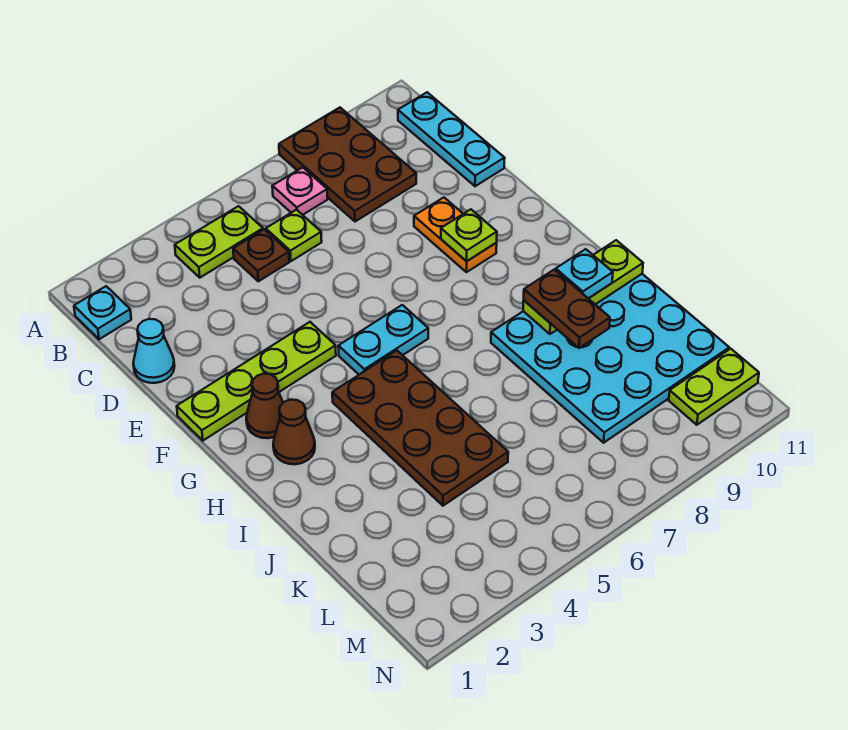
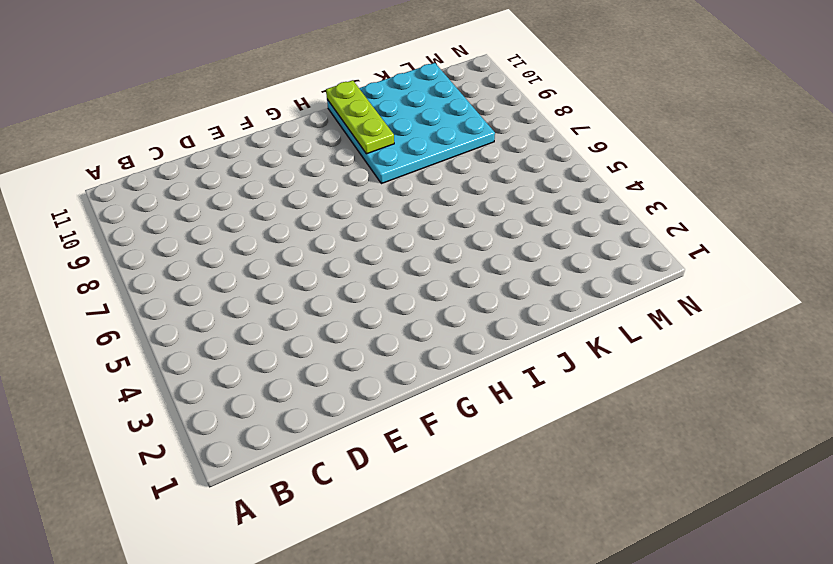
none -> brown plate A8:C9 level 1
none -> cyan plate B1 level 1
none -> lime plate B4:B5 level 1

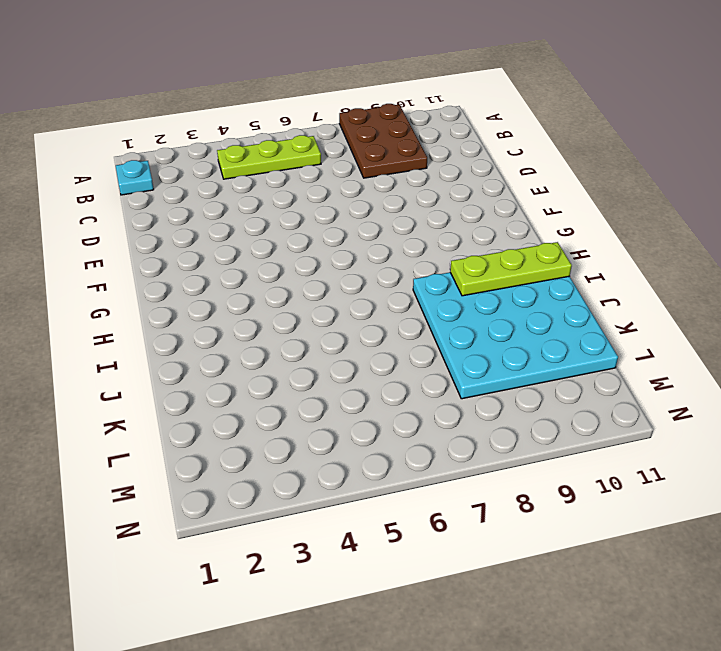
lime plate B4:B6 level 1 -> lime plate B4:B5 level 1
none -> pink plate B7 level 1
none -> cyan plate B11:D11 level 1
none -> brown plate C5 level 1

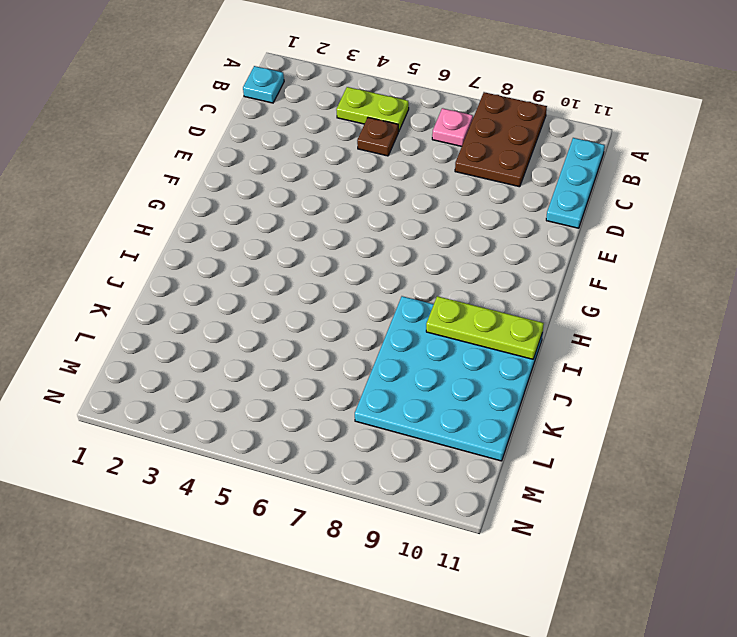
none -> lime plate C6 level 1
none -> cyan cone D1 level 1
none -> orange plate E9:F9 level 1

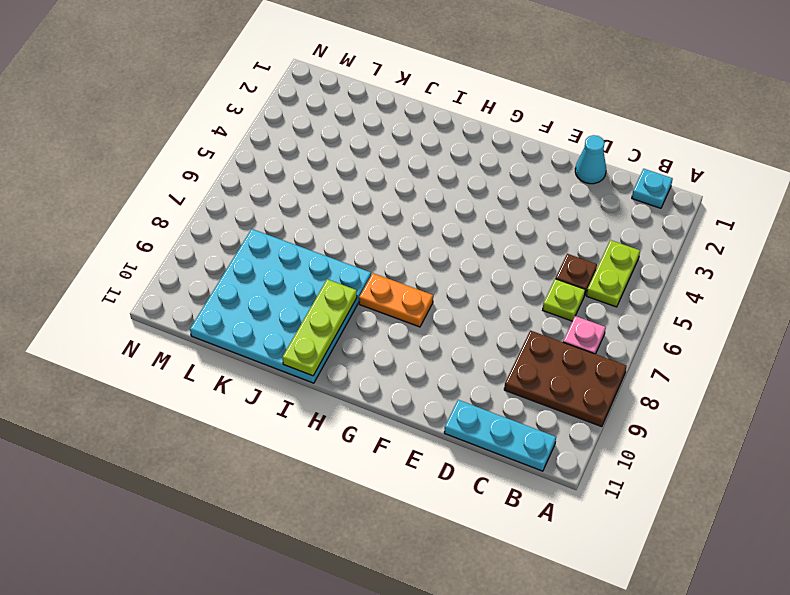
orange plate G8:H8 level 1 -> orange plate E9:F9 level 1
none -> lime plate F1:F4 level 1
none -> brown cone G2 level 1
none -> cyan plate G5:G6 level 1

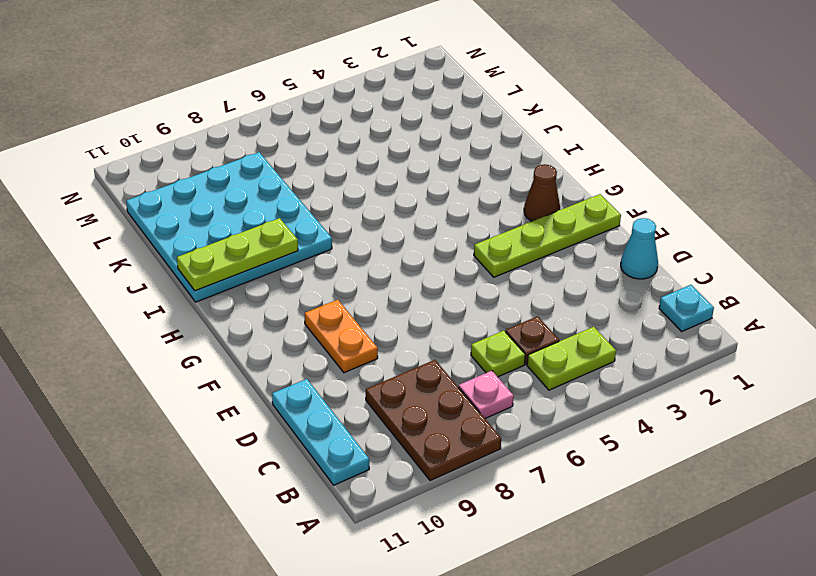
none -> cyan plate G5:G6 level 1
none -> brown cone H2 level 1
none -> brown plate H4:K5 level 1

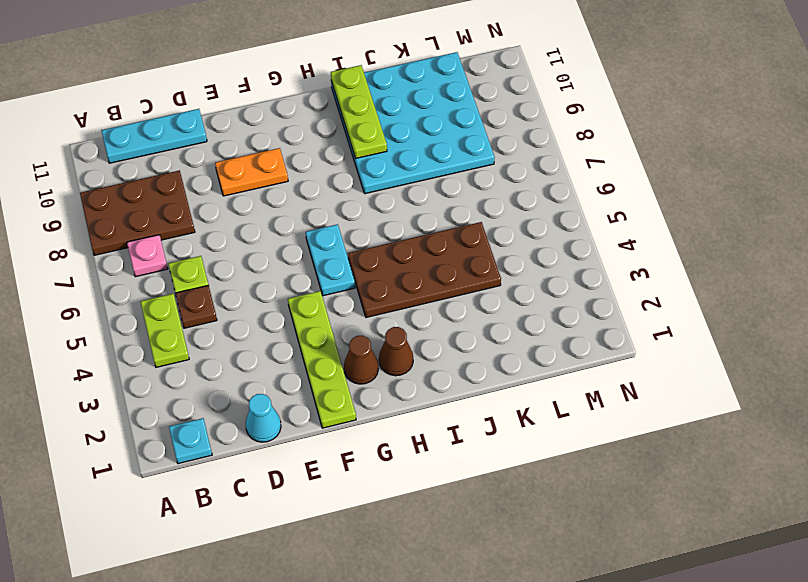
none -> lime plate M10:M11 level 1
none -> lime plate F9 level 2
none -> brown plate I9:J9 level 3

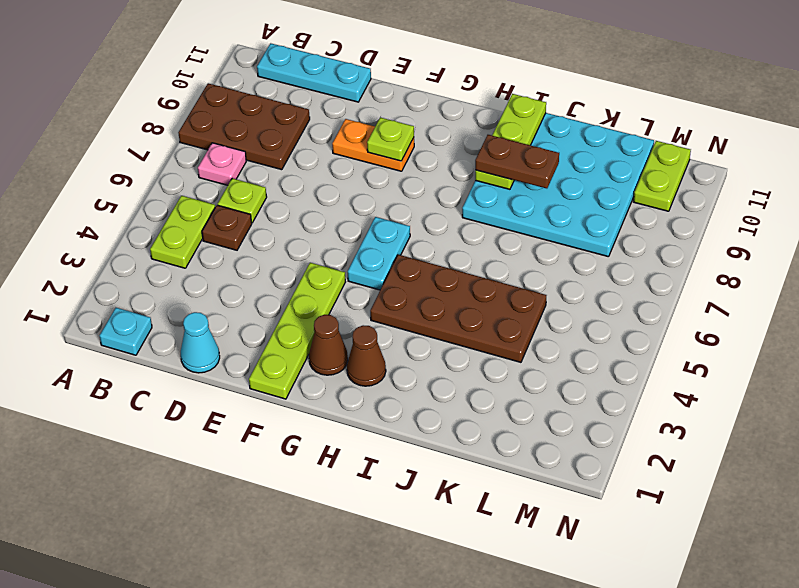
none -> cyan plate I10 level 3

